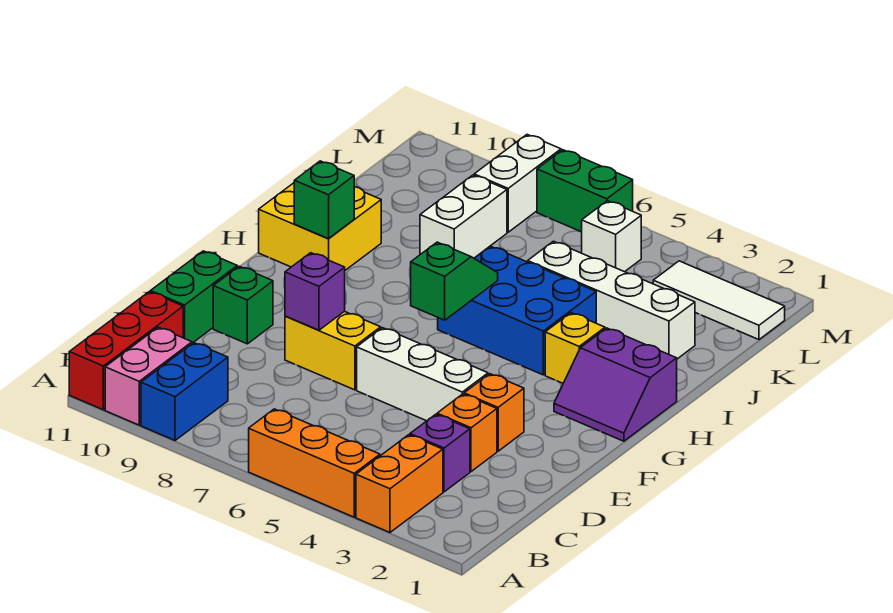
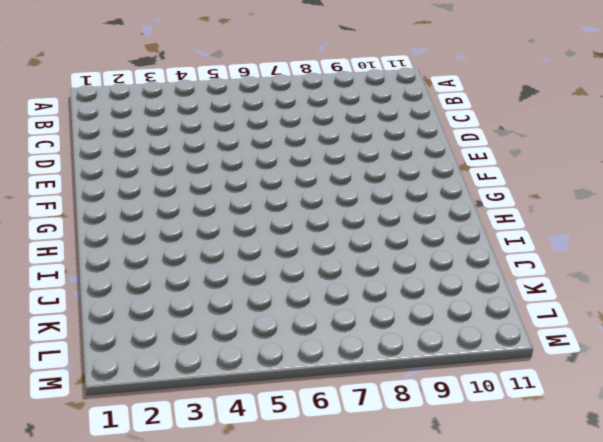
none -> orange brick A3:B3 level 1
none -> orange brick A4:A6 level 1
none -> blue brick A9:B9 level 1

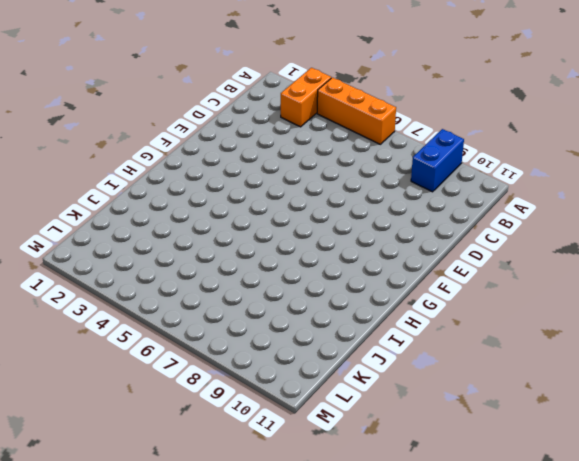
none -> pink brick A10:B10 level 1
none -> red brick A11:C11 level 1
none -> purple brick C3 level 1

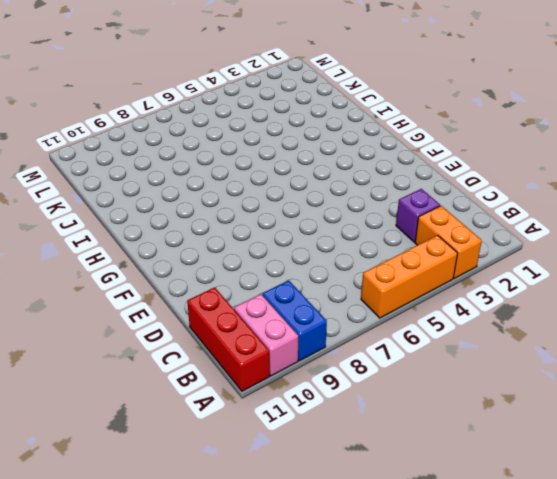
none -> orange brick D3 level 1
none -> green brick D11:E11 level 1
none -> orange brick E3 level 1

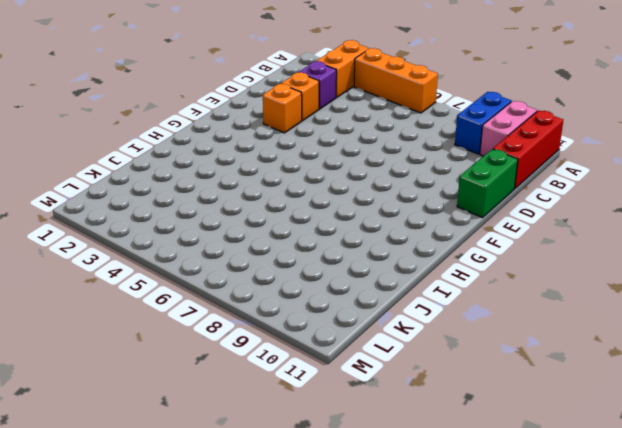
none -> white brick E4:E6 level 1
none -> yellow brick E7:E8 level 1
none -> green brick E10 level 1

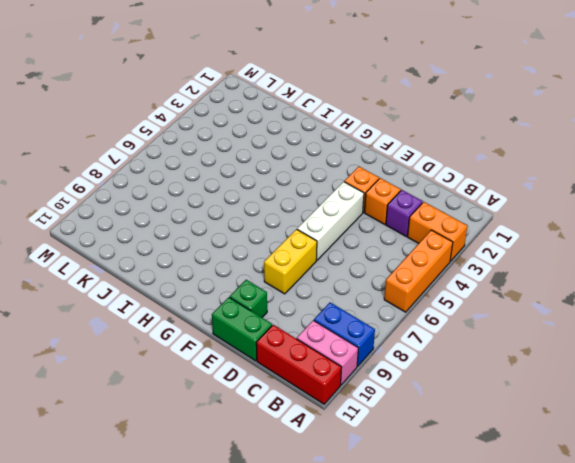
none -> purple slope G1:H2 level 1 top H
none -> yellow brick H3 level 1
none -> blue brick H4:I6 level 1

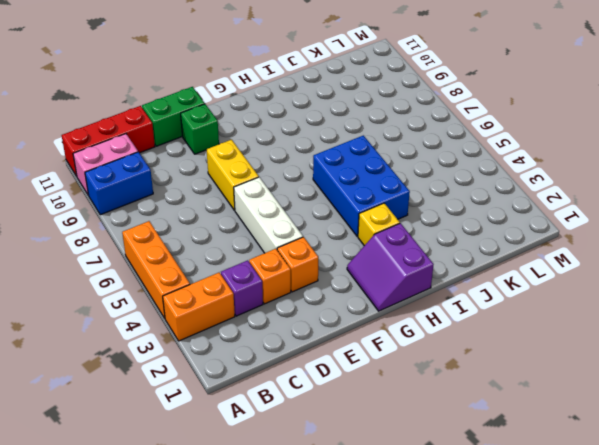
none -> yellow brick H10:I11 level 1
none -> white brick J2:J5 level 1
none -> white brick J8:K8 level 1

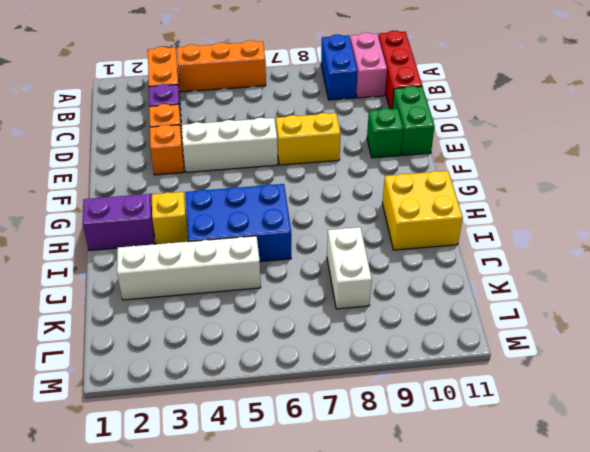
none -> white tile L1:L3 level 1
none -> white brick L5 level 1
none -> white brick L8:M8 level 1

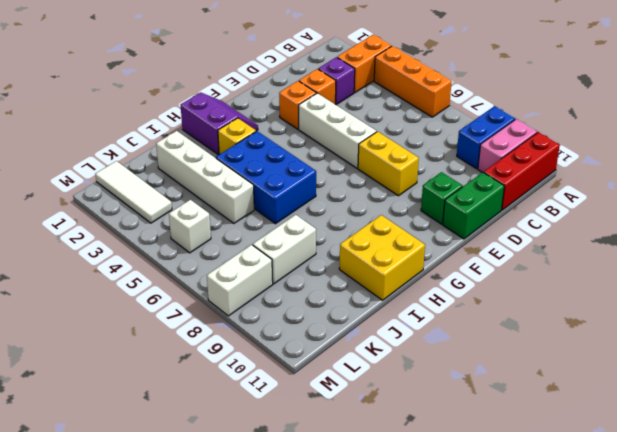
none -> green brick M6:M7 level 1
none -> purple brick E8 level 2
none -> green slope G6:H6 level 2 top G

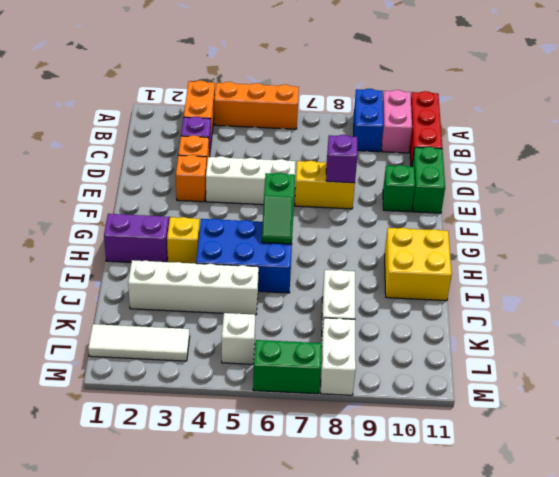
none -> green brick H10 level 2

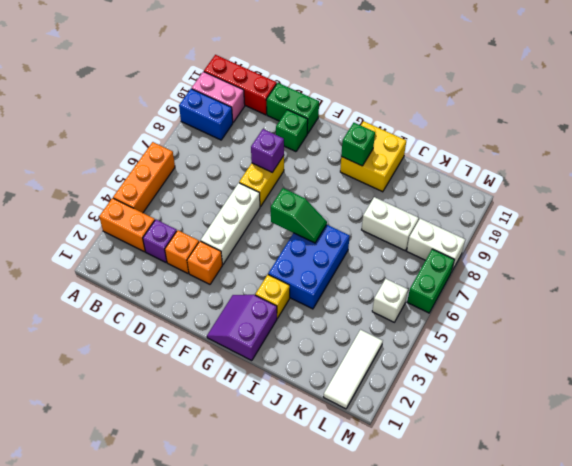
none -> white brick J2:J5 level 1

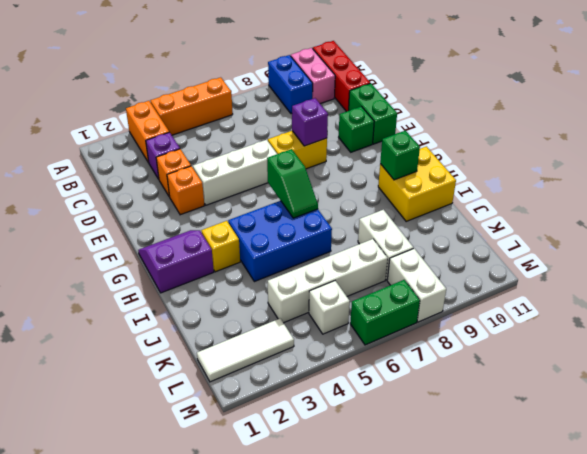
white brick K4:K7 level 1 -> white brick J2:J5 level 1

